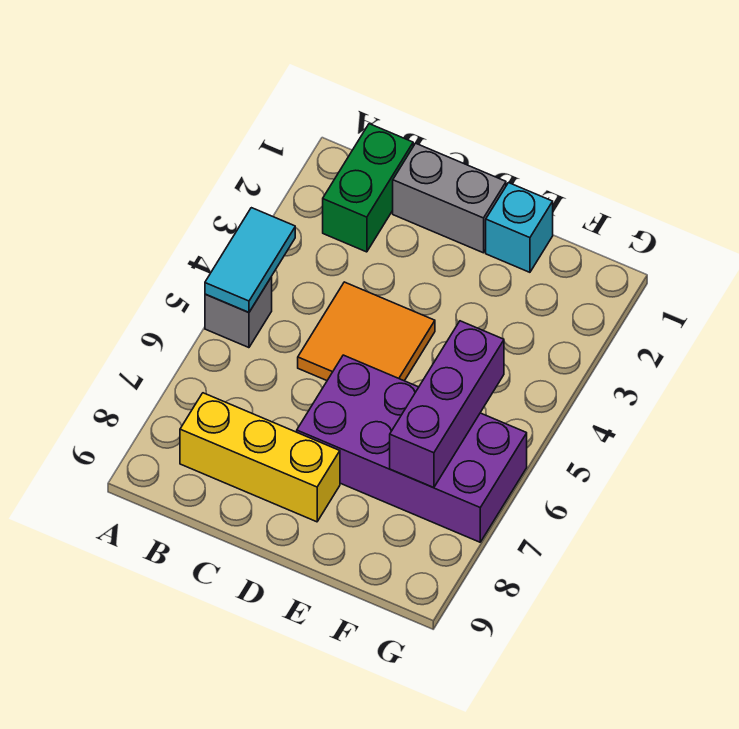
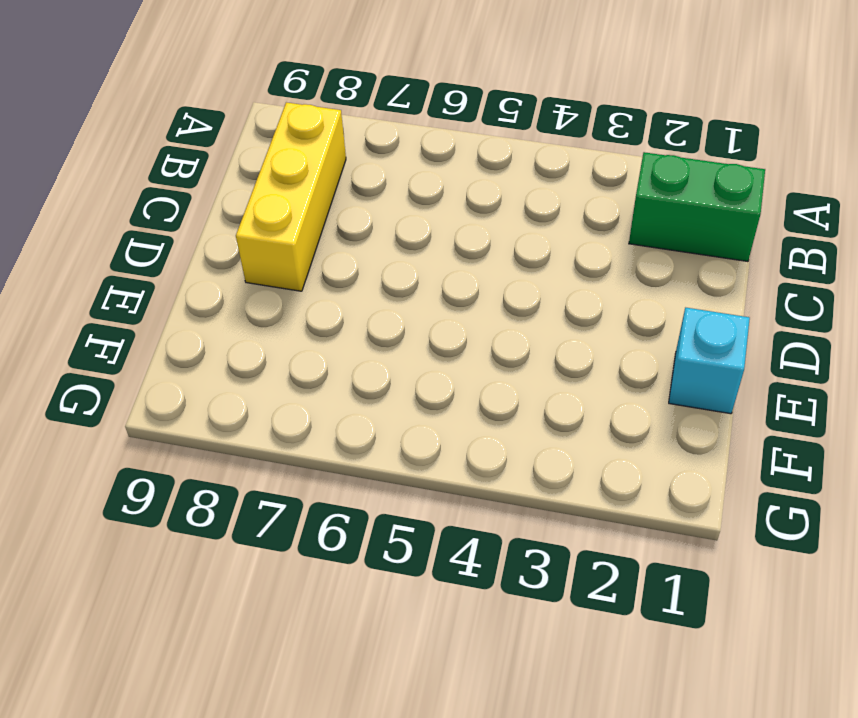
none -> grey brick A5 level 1
none -> grey brick C1:D1 level 1

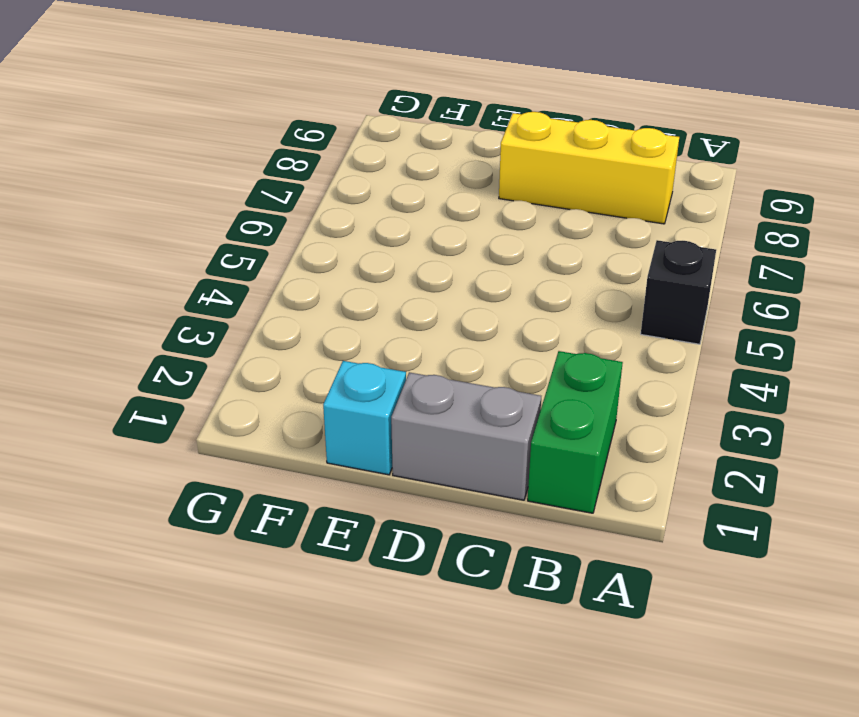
black brick A5 level 1 -> grey brick A5 level 1
none -> orange tile C4:D5 level 1
none -> purple brick D6:G7 level 1

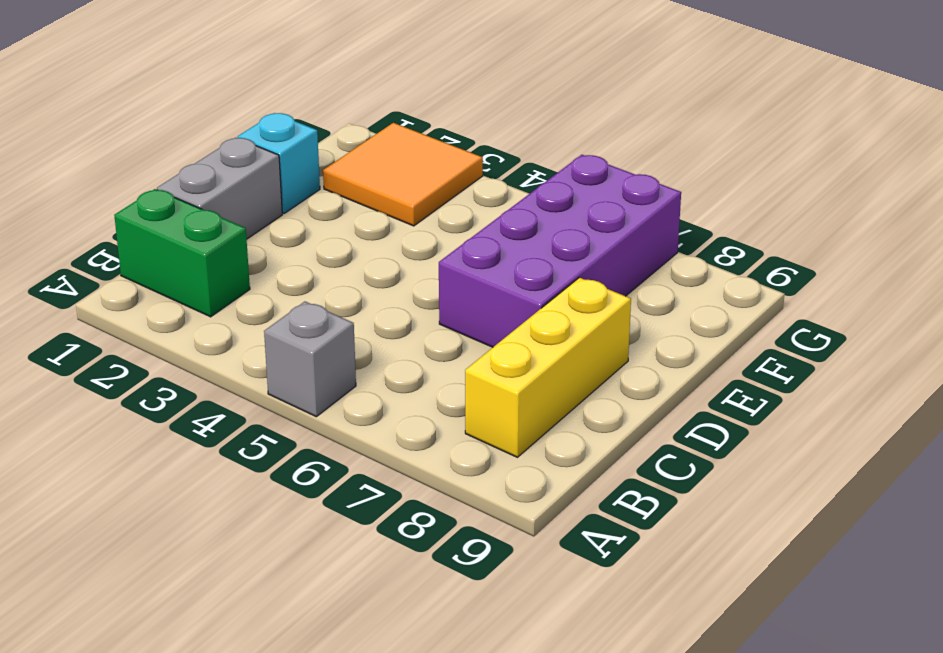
orange tile F2:G3 level 1 -> orange tile C4:D5 level 1
none -> cyan tile A4:A5 level 2
none -> purple brick F5:F7 level 2

